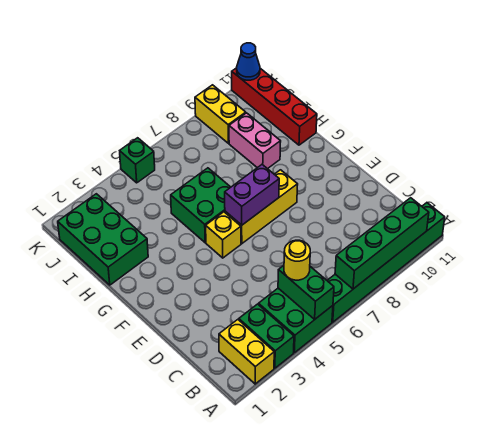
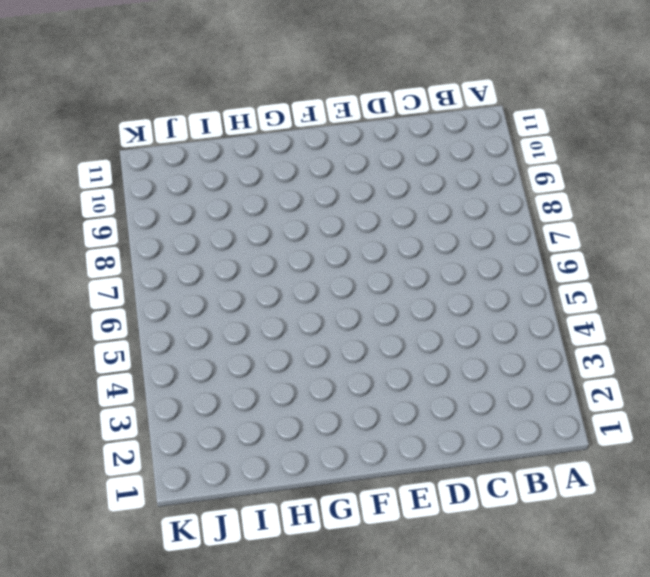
none -> yellow brick A2:B2 level 1
none -> green brick A3:B3 level 1
none -> green brick A4:B5 level 1

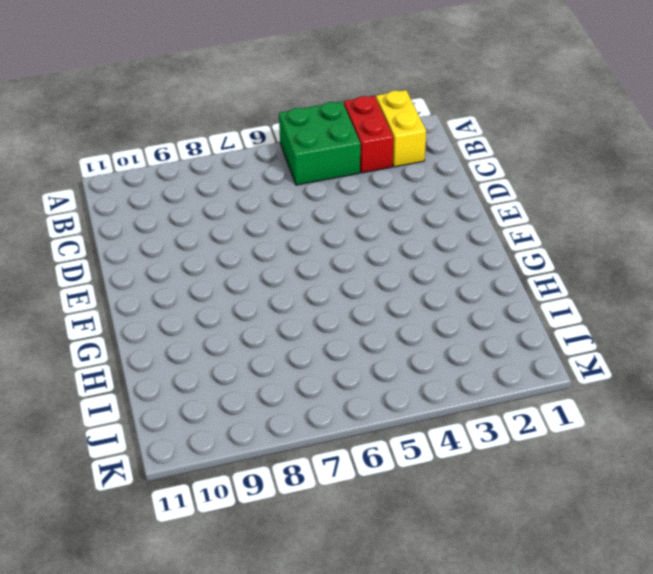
red brick A3:B3 level 1 -> green brick A3:B3 level 1
none -> green brick A6:A11 level 1
none -> yellow brick F5 level 1
none -> yellow brick F6:F8 level 1

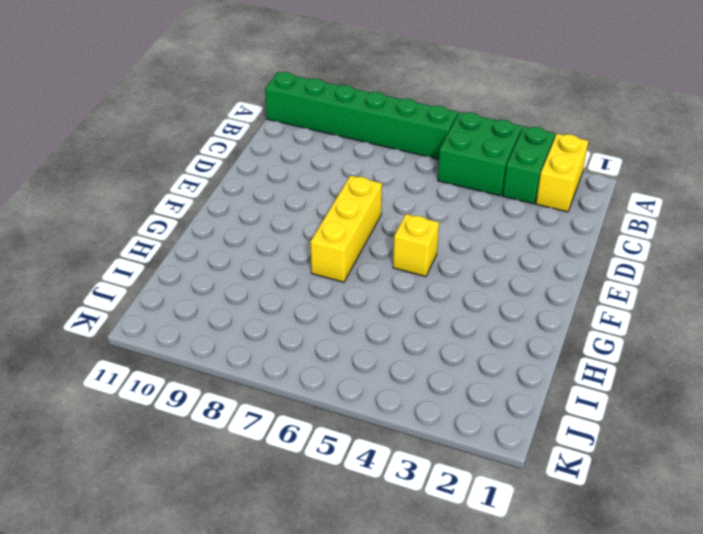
yellow brick E7:G7 level 1 -> yellow brick F6:F8 level 1
none -> green brick G5:H6 level 1
none -> green brick H1:J2 level 1
none -> pink brick H9:I9 level 1

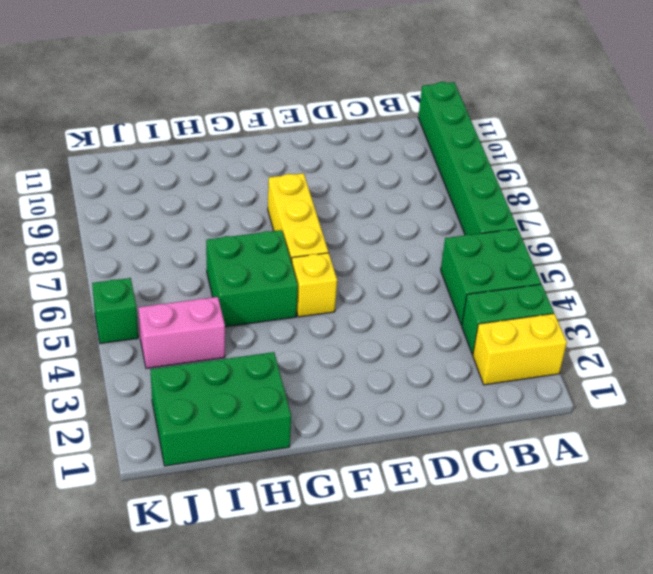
pink brick I4:J4 level 1 -> pink brick H9:I9 level 1
none -> red brick H11:K11 level 1
none -> yellow brick J9:K9 level 1
none -> green brick A5:B5 level 2

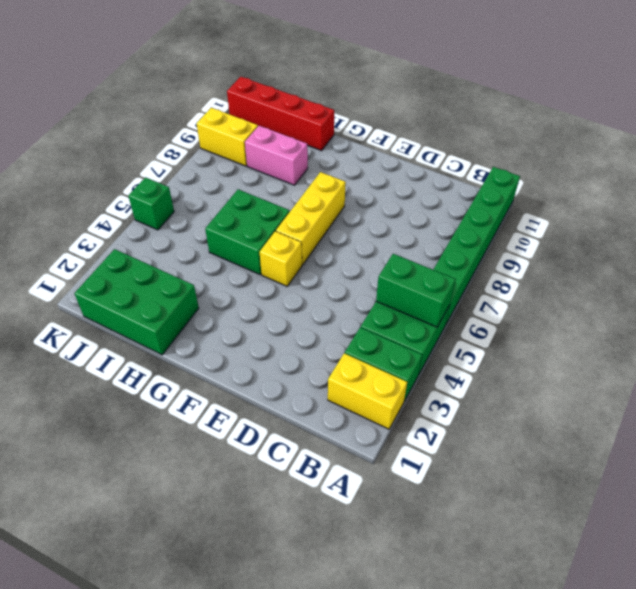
none -> green brick A7:A10 level 2
none -> purple brick F6:F7 level 2
none -> blue cone K11 level 2

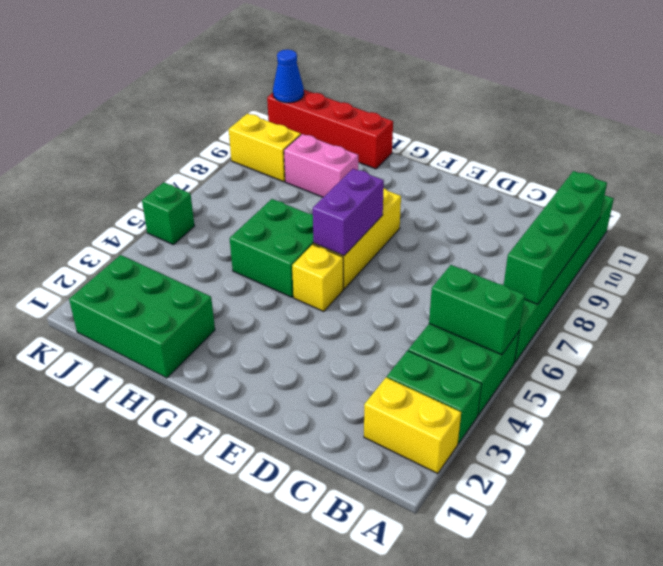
none -> yellow round brick B5 level 3

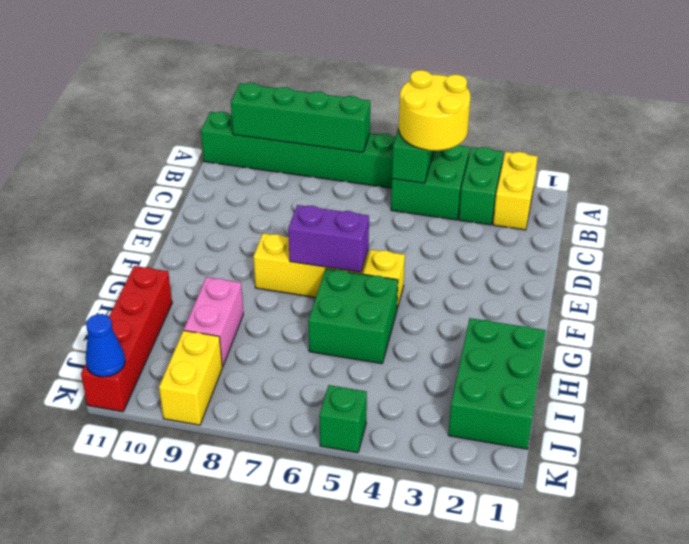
yellow round brick A4:B5 level 3 -> yellow round brick B5 level 3

